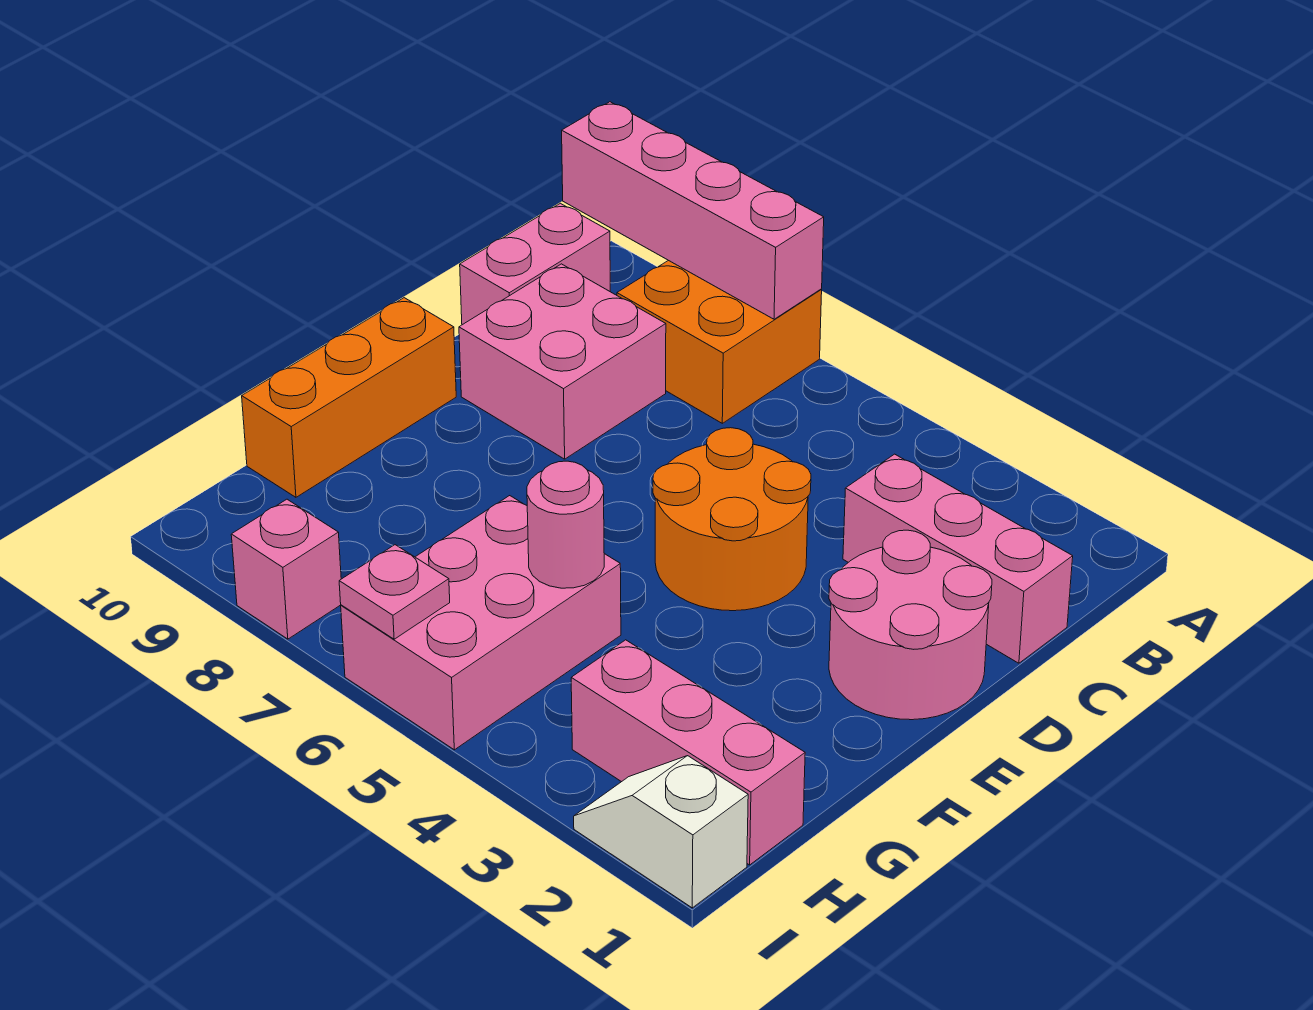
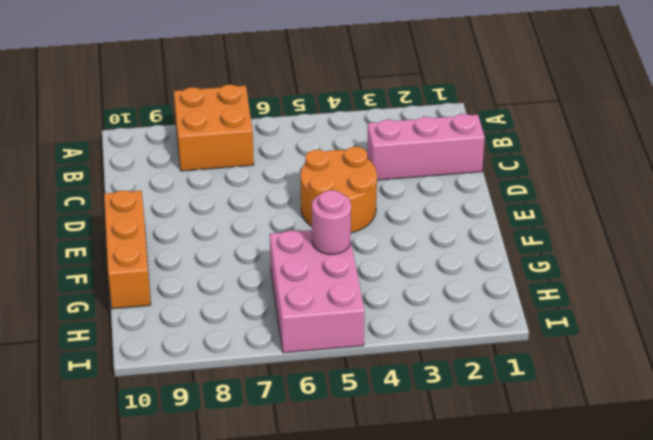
none -> pink brick B10:C10 level 1
none -> pink brick C8:D9 level 1
none -> pink round brick D1:E2 level 1

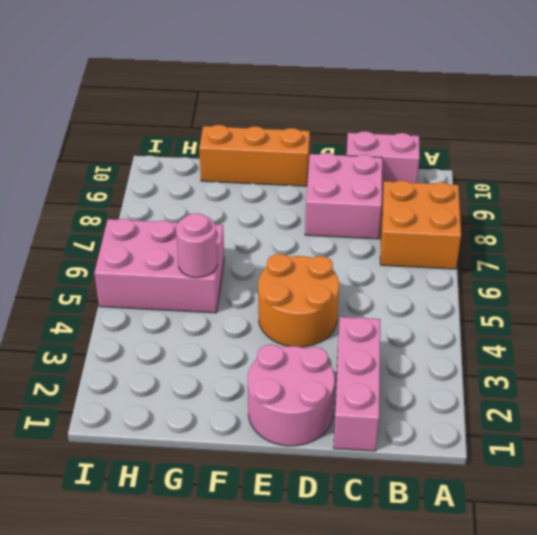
none -> pink brick H1:H3 level 1
none -> white slope I1:I2 level 1 top 1
none -> pink brick I8 level 1

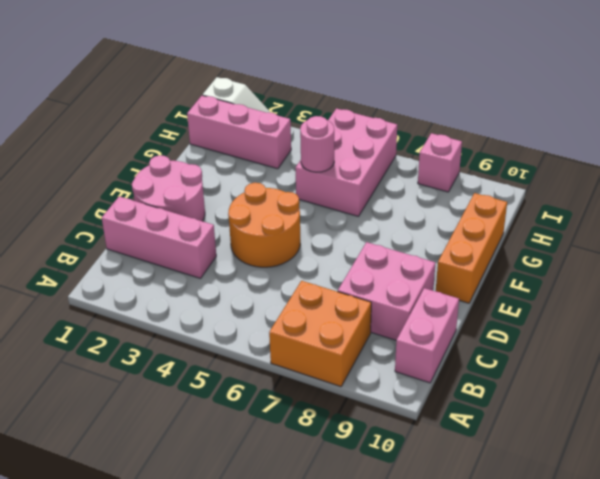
none -> pink brick A7:A10 level 2
none -> pink plate I6 level 2

